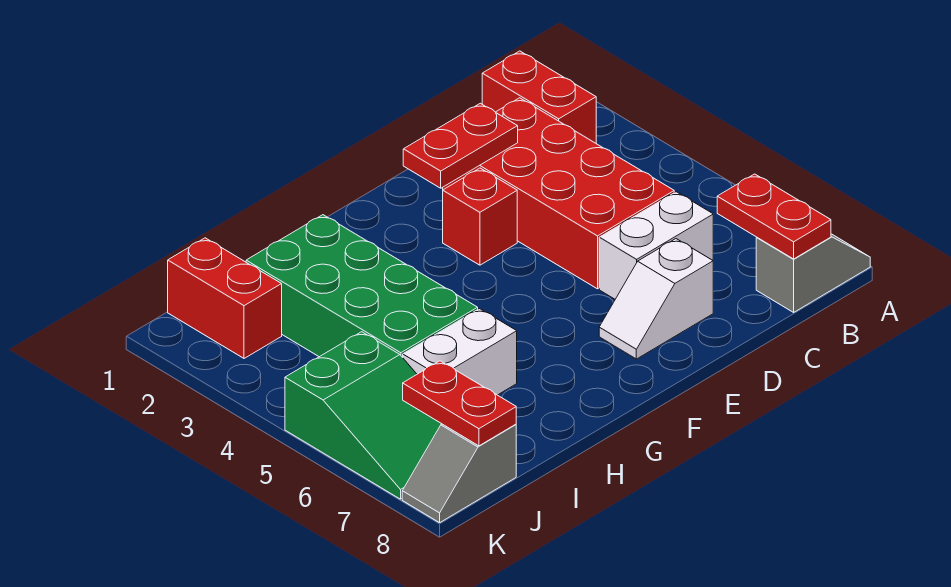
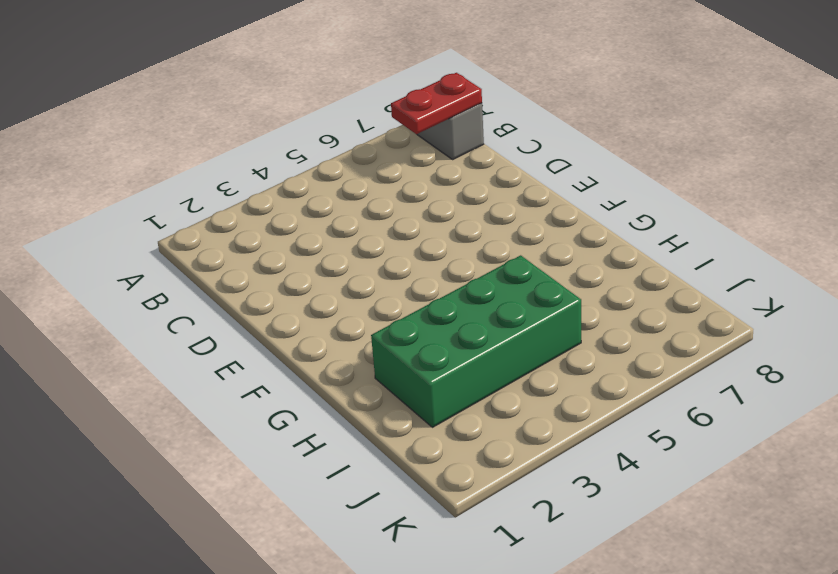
none -> red brick B1:B2 level 1
none -> red brick C2:D5 level 1
none -> white brick C6:D6 level 1

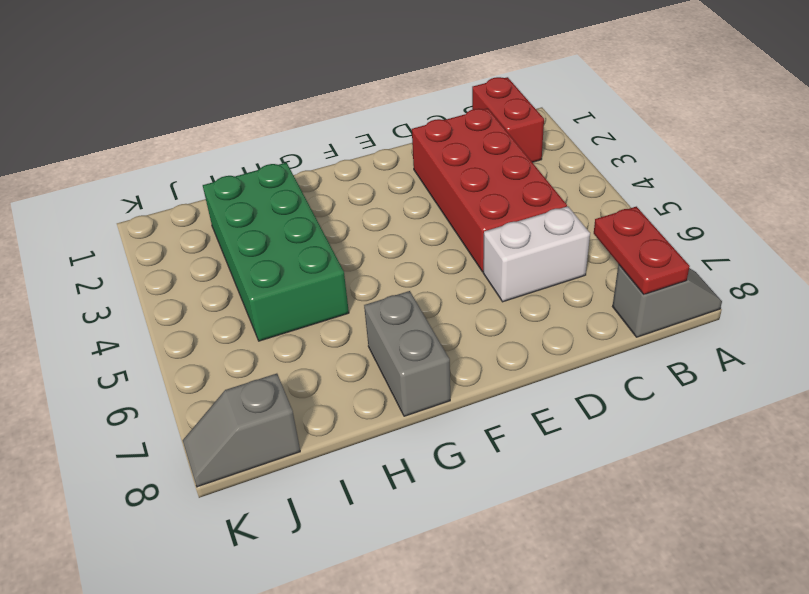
grey brick G7:G8 level 1 -> none
none -> white slope D7:E7 level 1 top D
none -> red brick E3 level 1
none -> white brick H6:I6 level 1

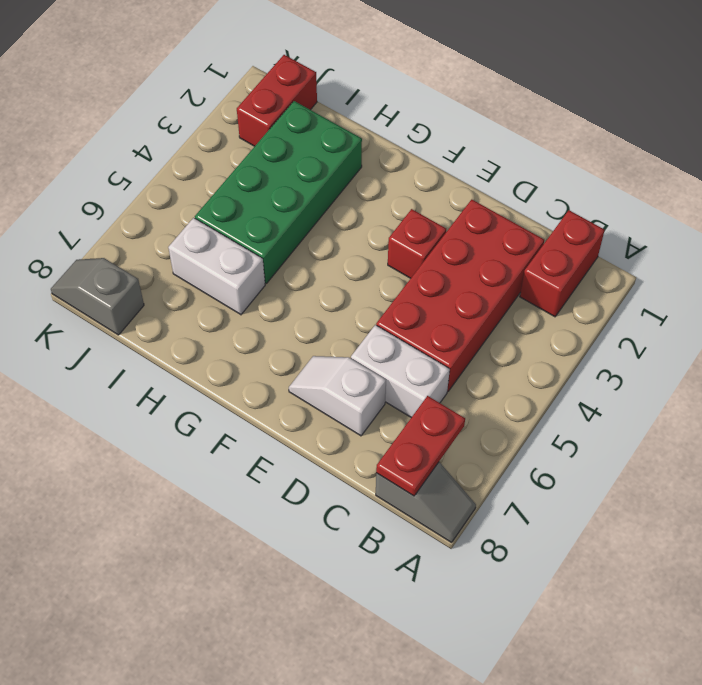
none -> green slope J5:K7 level 1 top 5
none -> red plate D2:E2 level 2
none -> red plate J7:J8 level 2

